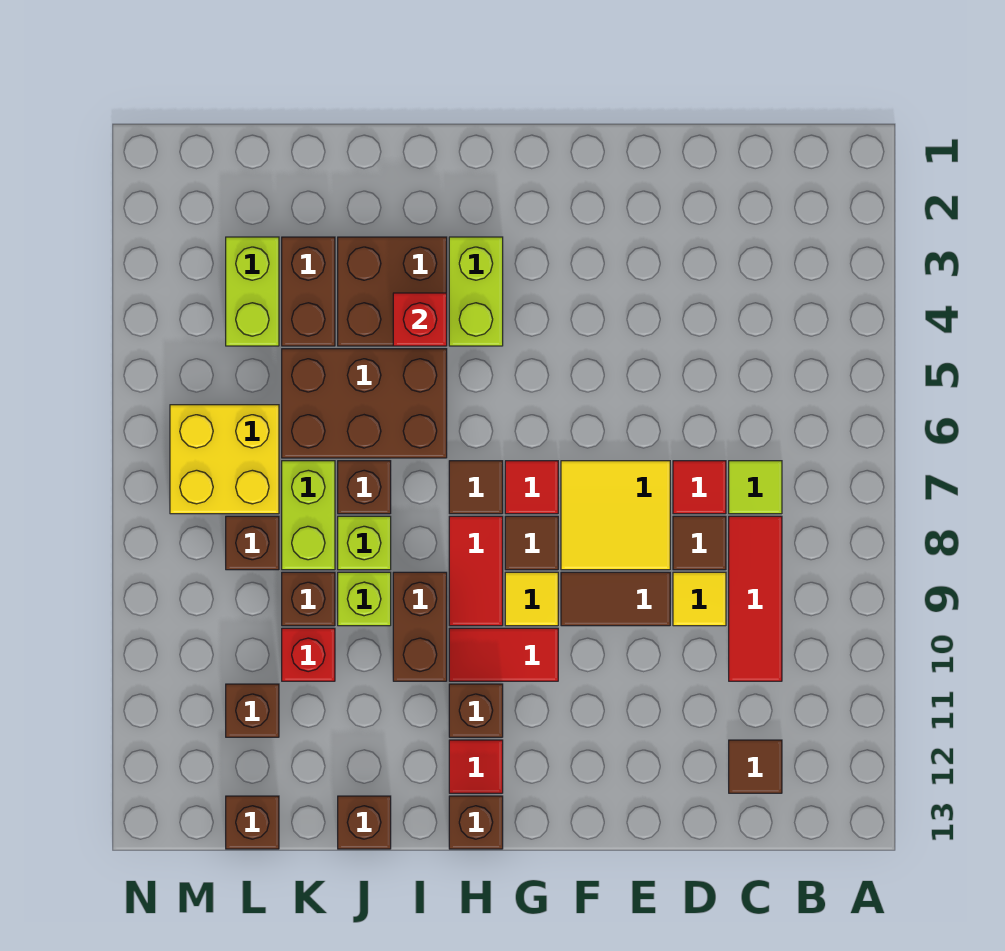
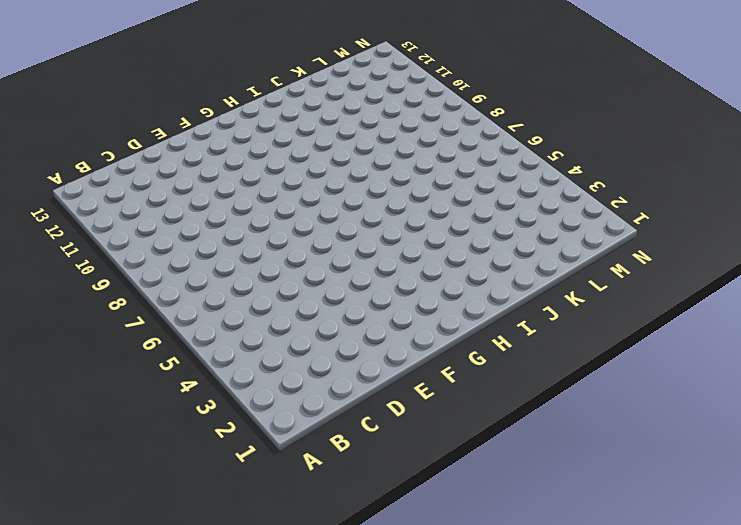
none -> lime tile C7 level 1
none -> red tile C8:C10 level 1
none -> brown tile C12 level 1
none -> red tile D7 level 1

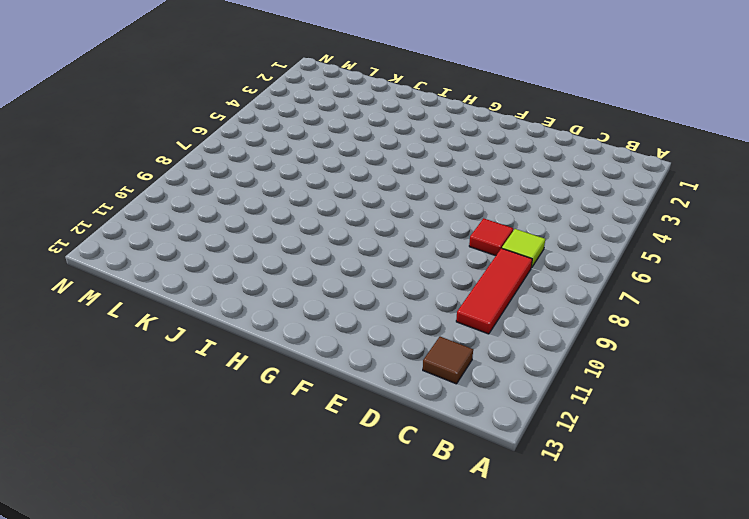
none -> brown tile D8 level 1
none -> yellow tile D9 level 1
none -> yellow tile E7:F8 level 1
none -> brown tile E9:F9 level 1

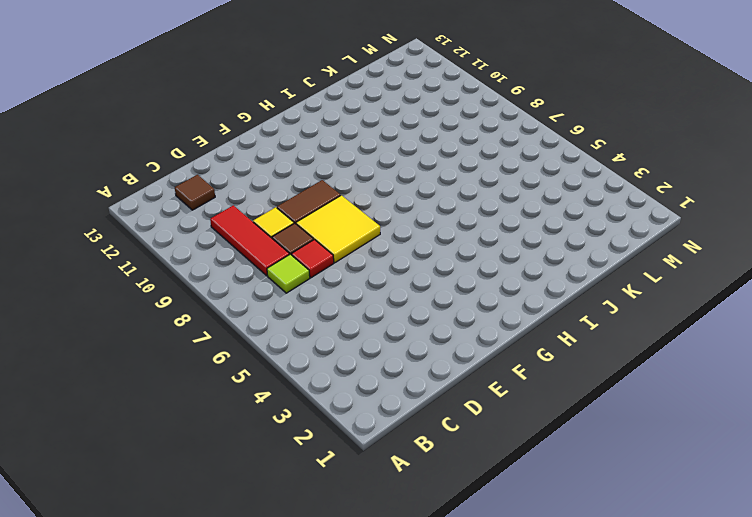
none -> red tile G7 level 1
none -> brown tile G8 level 1
none -> yellow tile G9 level 1
none -> red tile G10:H10 level 1

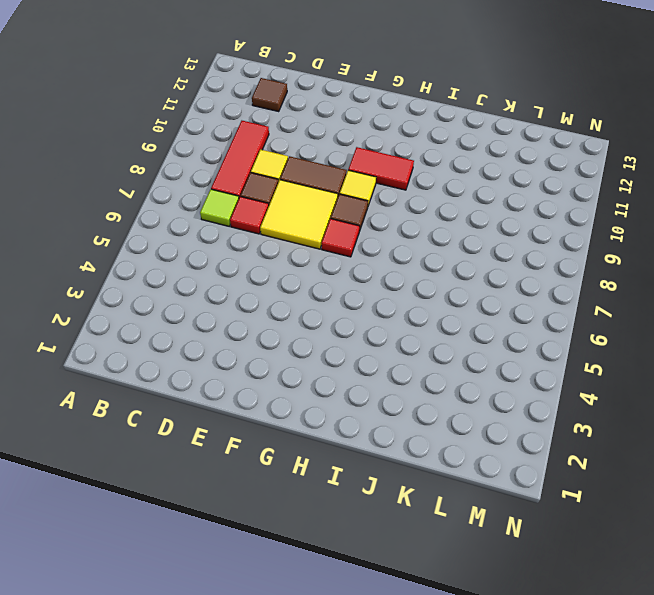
none -> lime brick H3:H4 level 1
none -> brown tile H7 level 1
none -> red tile H8:H9 level 1
none -> brown brick H11 level 1

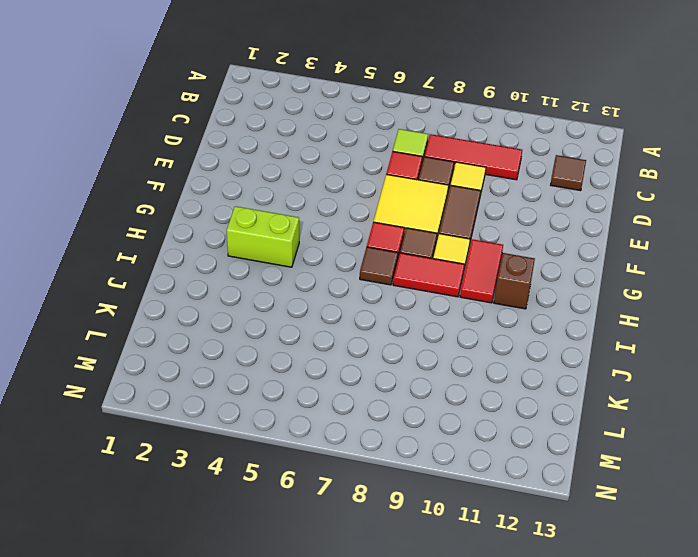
none -> red tile H12 level 1
none -> brown brick H13 level 1
none -> brown brick I3:J4 level 1
none -> brown brick I5:K6 level 1

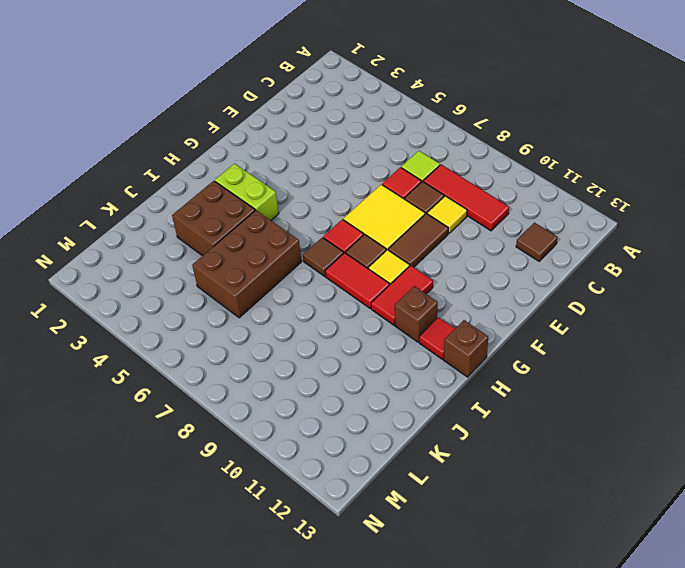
none -> brown brick I9:I10 level 1
none -> brown brick J7 level 1
none -> lime brick J8 level 1
none -> lime brick J9 level 1

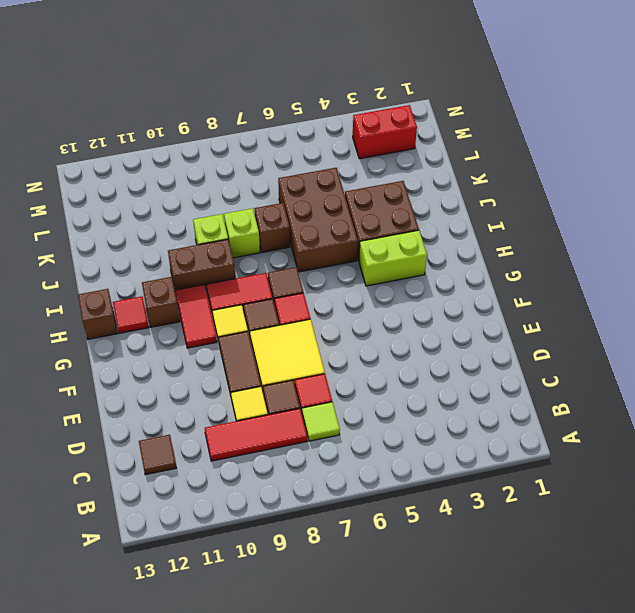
red brick M2:M3 level 1 -> none
none -> brown brick J13 level 1
none -> brown brick K3:K4 level 1
none -> lime brick K7:K8 level 1
none -> brown brick K9 level 1

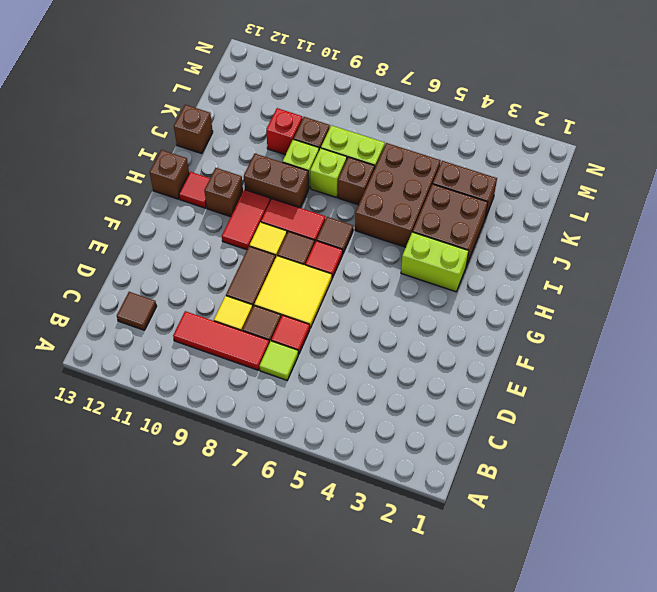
none -> lime brick L3:L4 level 1
none -> yellow brick L6:M7 level 1
none -> brown brick L8 level 1
none -> brown brick L11 level 1

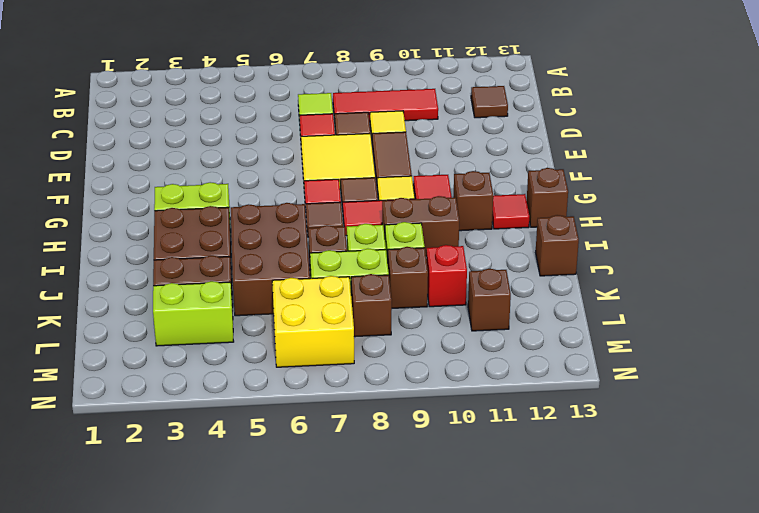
none -> brown brick L13 level 1
none -> red brick I4 level 2

